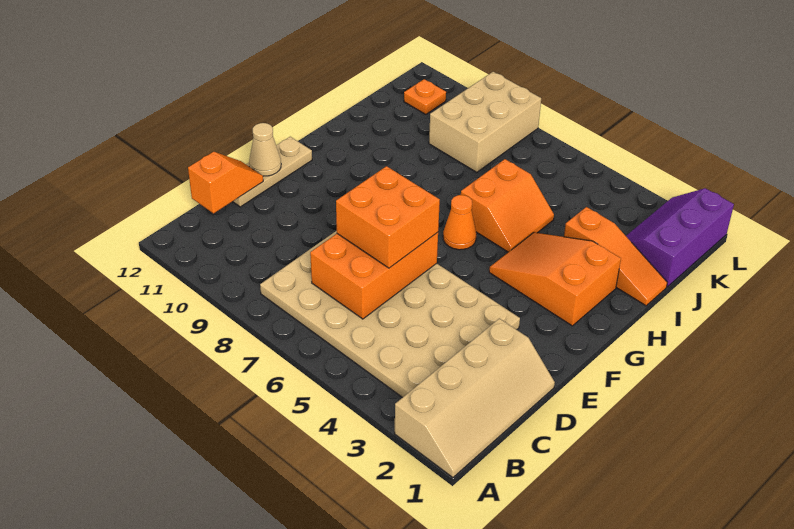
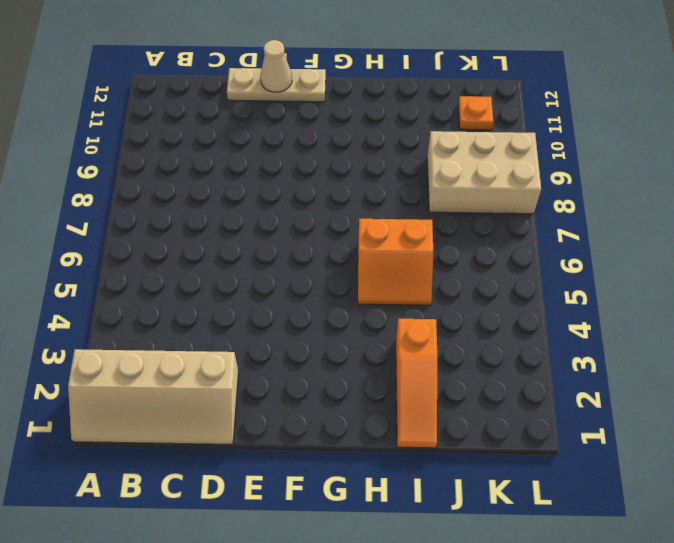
none -> tan plate B3:E8 level 1
none -> orange slope G2:H4 level 1 top 2
none -> orange cone G6 level 1

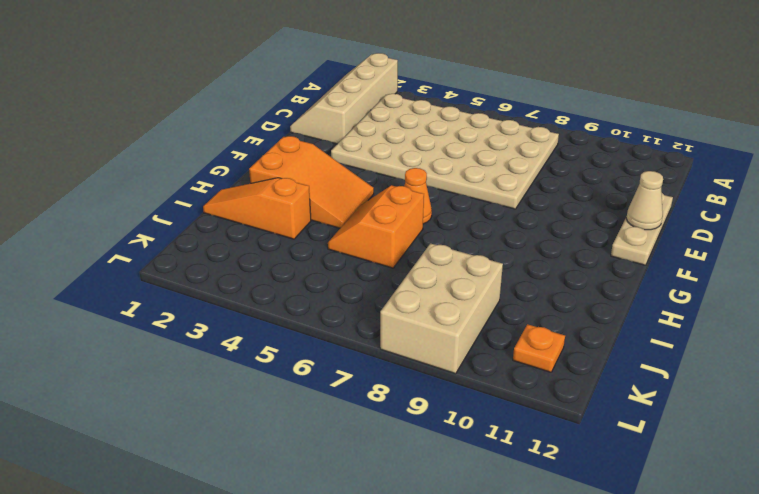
none -> purple slope J1:L2 level 1 top 1
none -> orange brick C6:E7 level 2
none -> orange slope C12:D12 level 2 top C

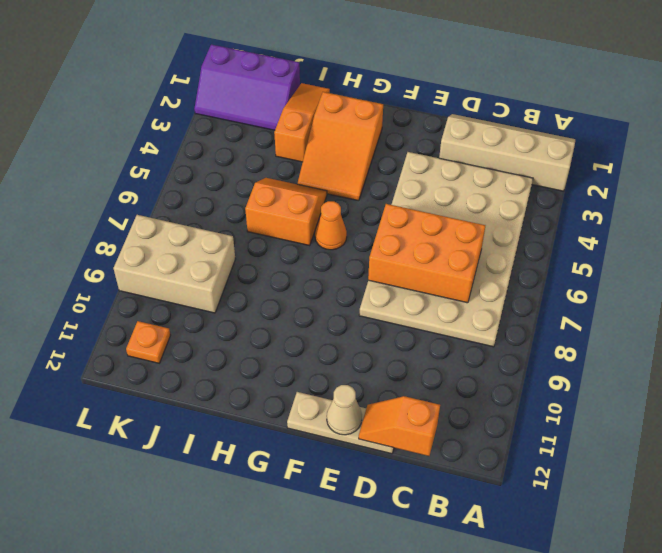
none -> orange brick D6:E7 level 3

